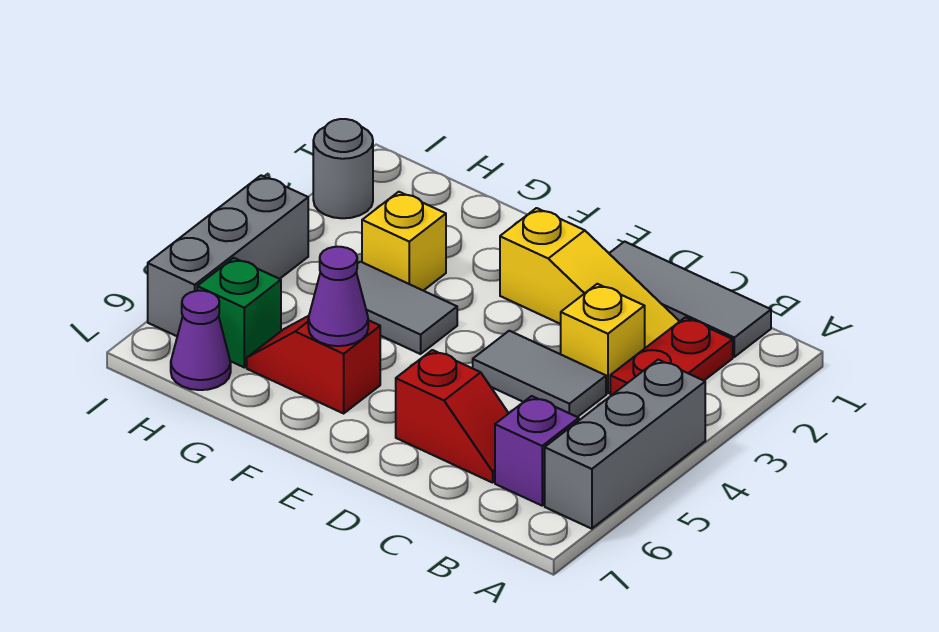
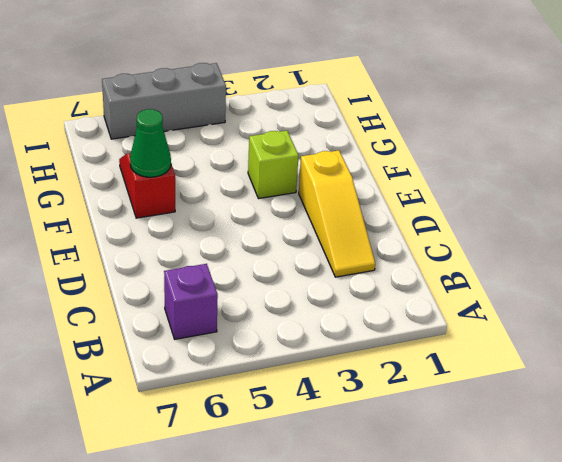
lime brick F3 level 1 -> none
green cone F6 level 2 -> purple cone F6 level 2
none -> grey brick A4:A6 level 1
none -> grey tile B1:D1 level 1
none -> red plate B2:B3 level 1

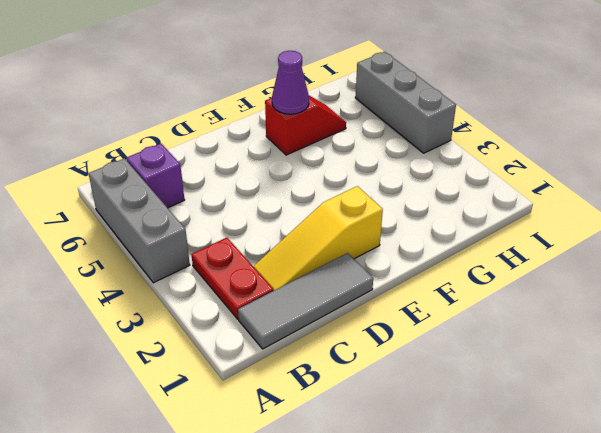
none -> yellow brick C3 level 1
none -> grey tile C4:D4 level 1
none -> red slope C6:D6 level 1 top D

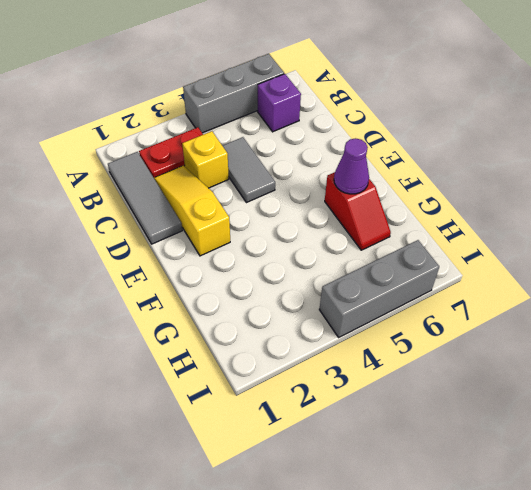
none -> red slope C6:D6 level 1 top D
none -> grey tile F4:G4 level 1
none -> yellow brick G3 level 1

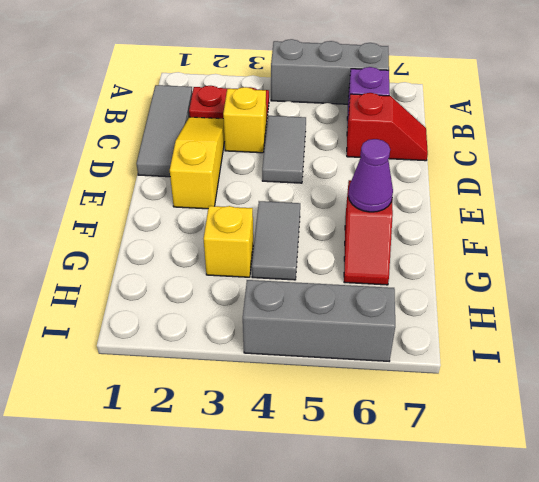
red slope C6:C7 level 1 top 6 -> red slope C6:D6 level 1 top D
none -> green brick H6 level 1
none -> purple cone H7 level 1
none -> grey round brick I2 level 1

